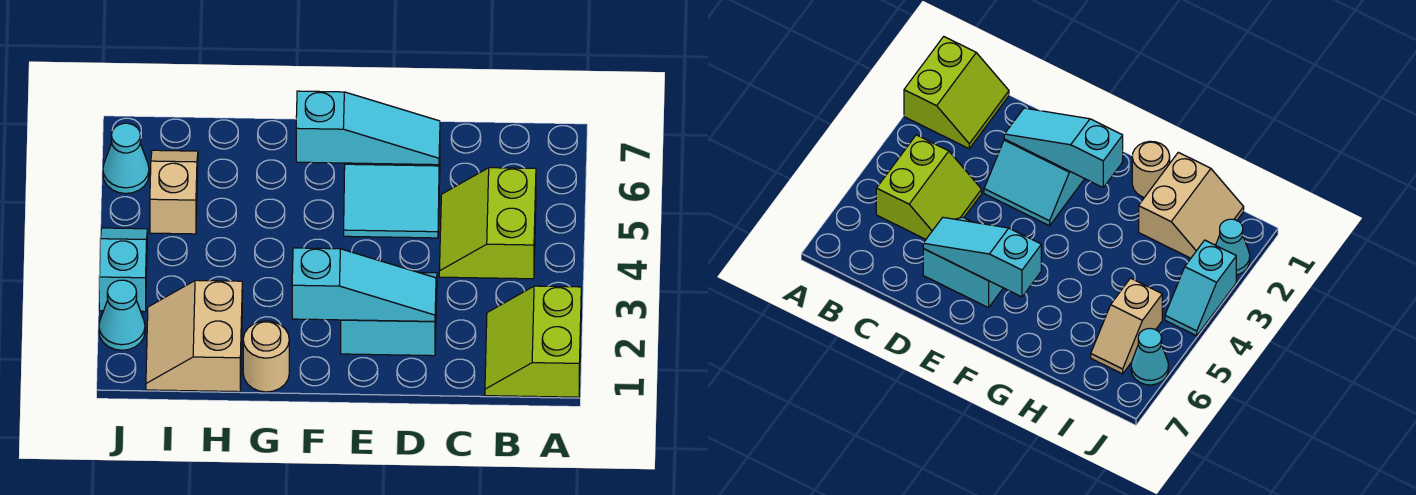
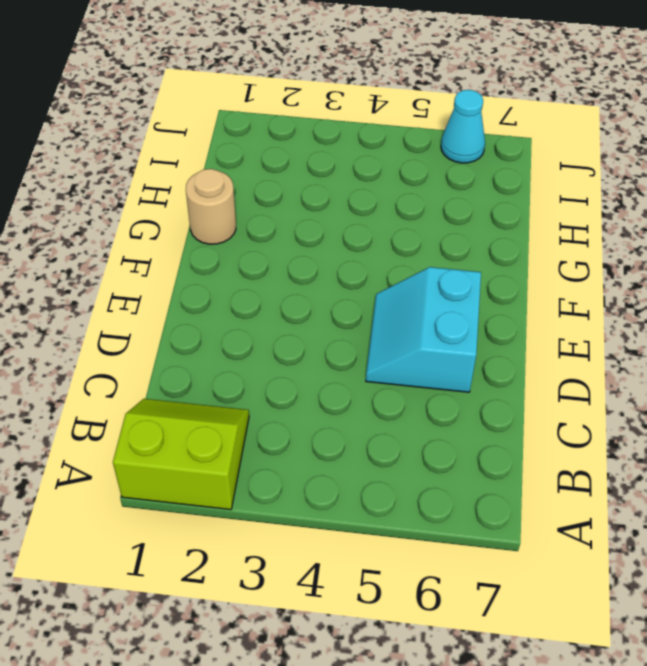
none -> lime slope B4:C5 level 1 top B
none -> cyan slope D2:E3 level 1 top 2
none -> tan slope H1:I2 level 1 top H

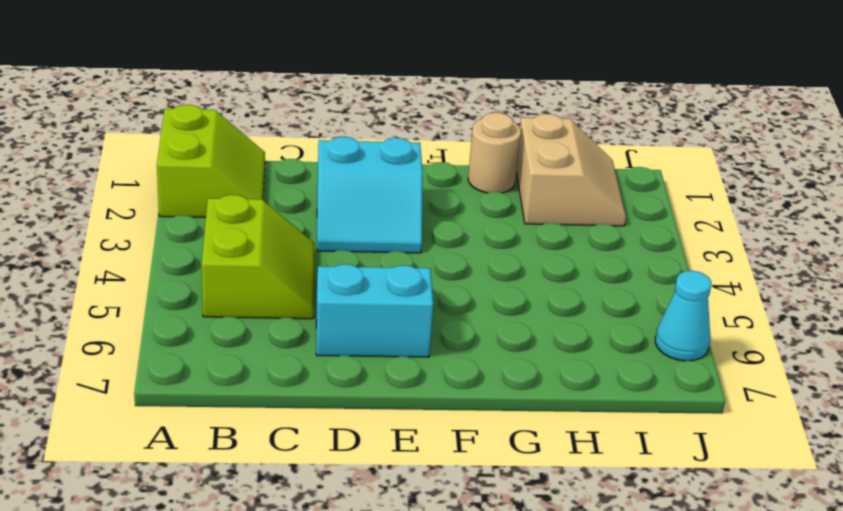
none -> tan slope I5:I6 level 1 top 5
none -> cyan cone J2 level 1
none -> cyan slope J3:J4 level 1 top 3

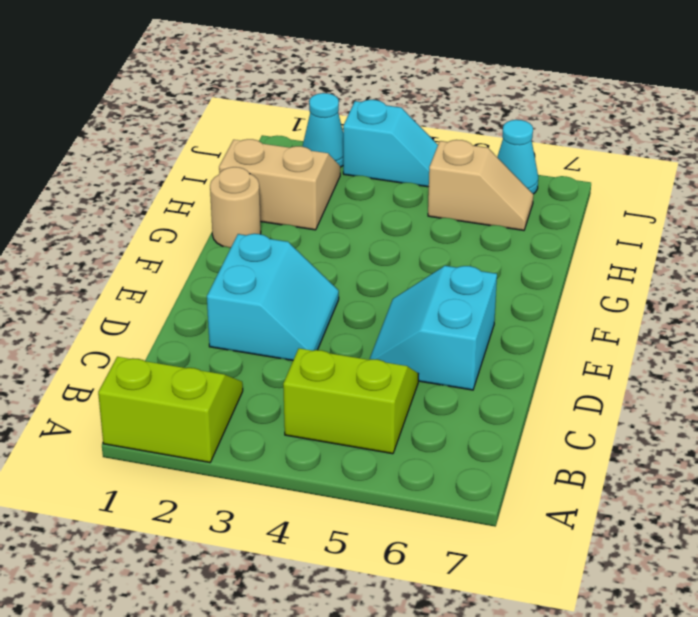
none -> cyan slope D2:F2 level 2 top F
none -> cyan slope D6:F6 level 2 top F

